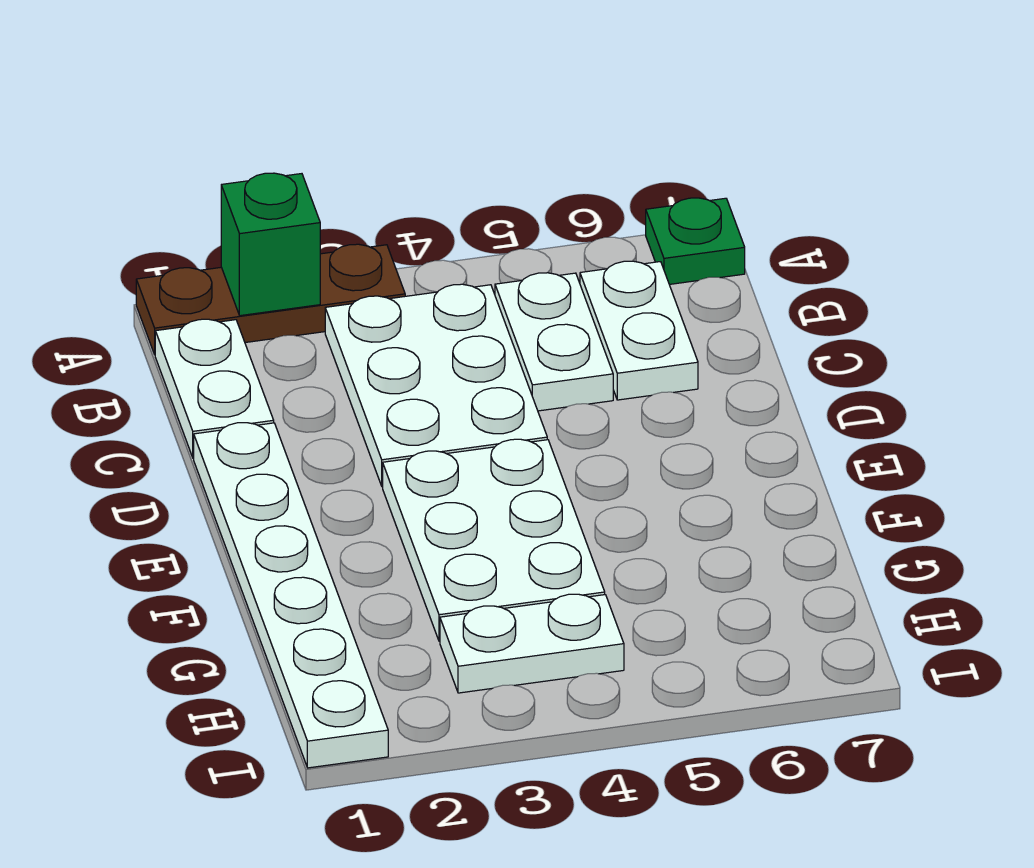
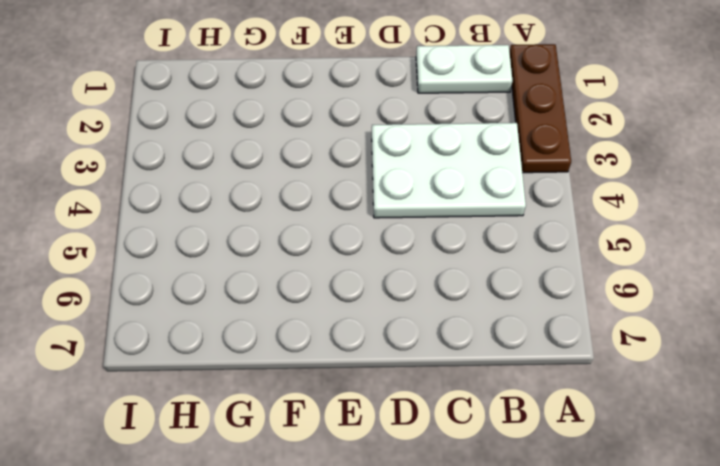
none -> green plate A7 level 1
none -> white plate B5:C5 level 1

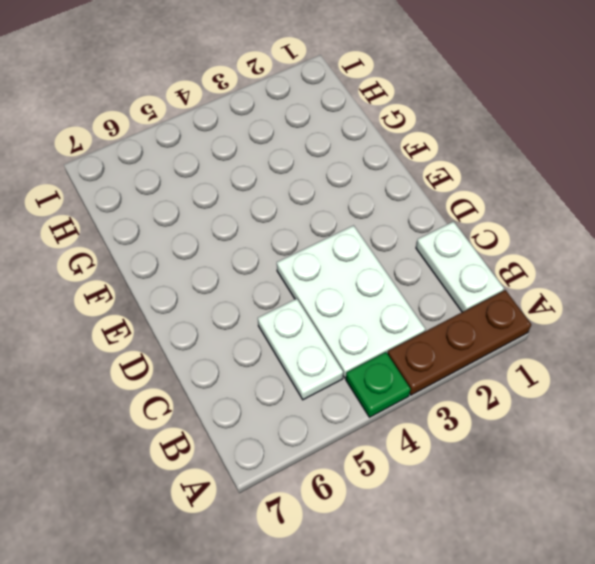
green plate A4 level 1 -> green plate A7 level 1
none -> white plate B6:C6 level 1
none -> white plate D1:I1 level 1

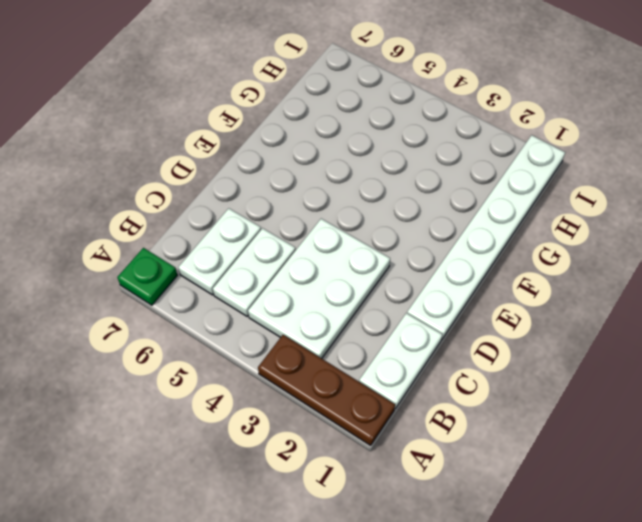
none -> white plate E3:G4 level 1
none -> white plate H3:H4 level 1

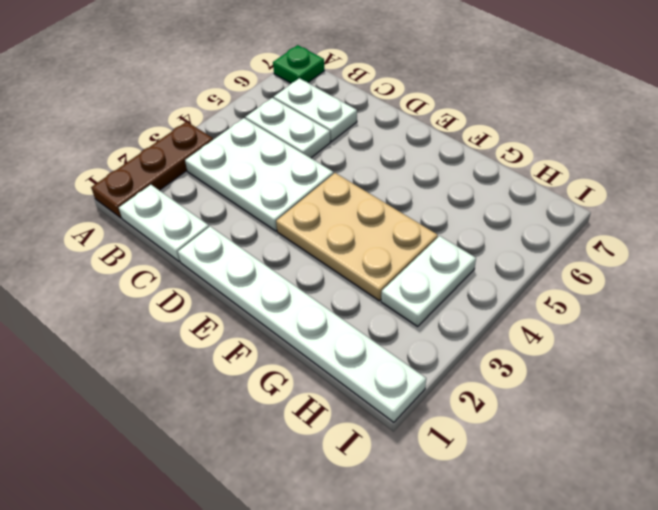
tan plate E3:G4 level 1 -> white plate E3:G4 level 1
none -> green brick A2 level 2

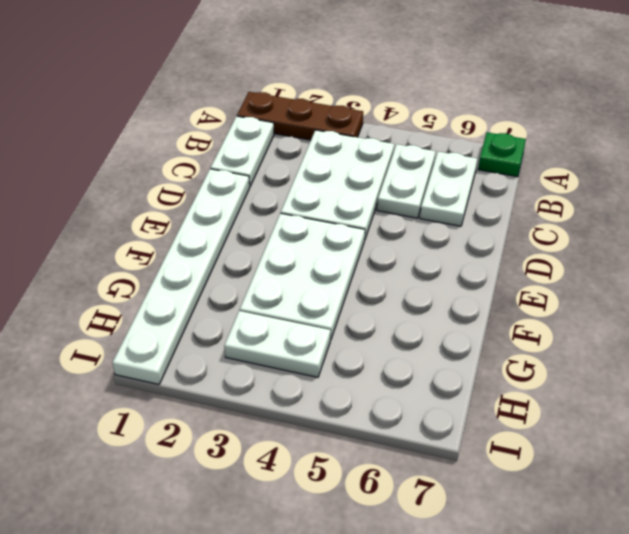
none -> green brick A2 level 2

